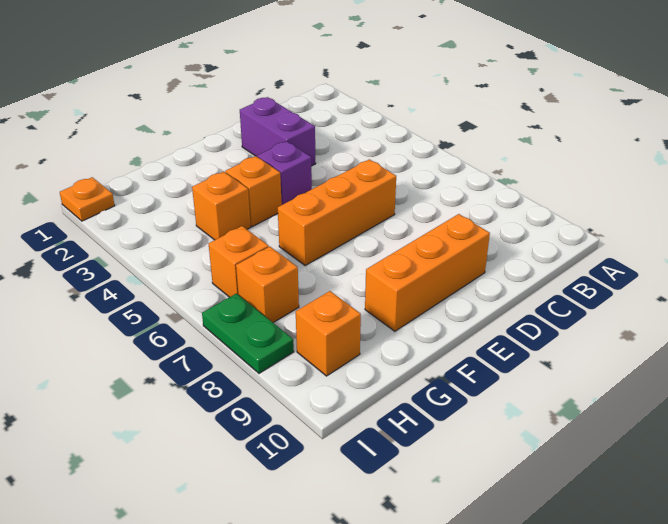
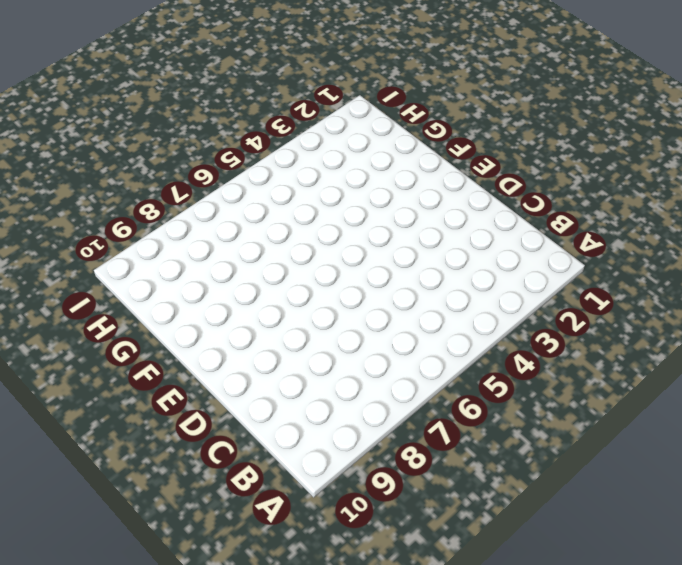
none -> purple brick D2:D3 level 1
none -> orange brick D6:F6 level 1

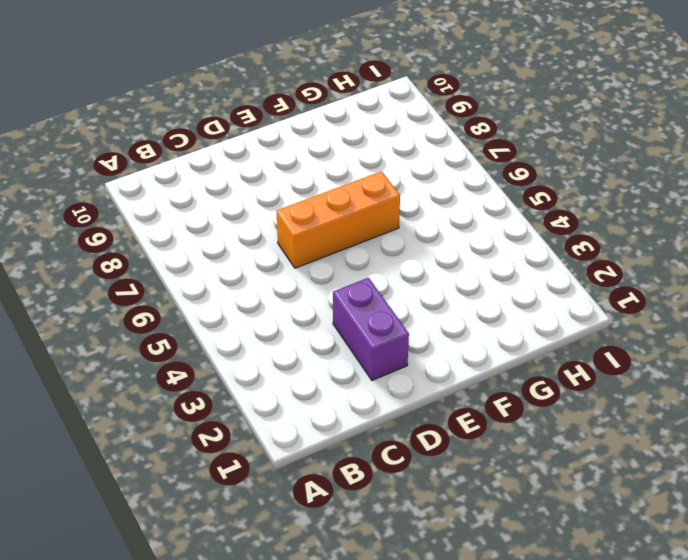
none -> orange brick D9:F9 level 1
none -> purple brick E4 level 1

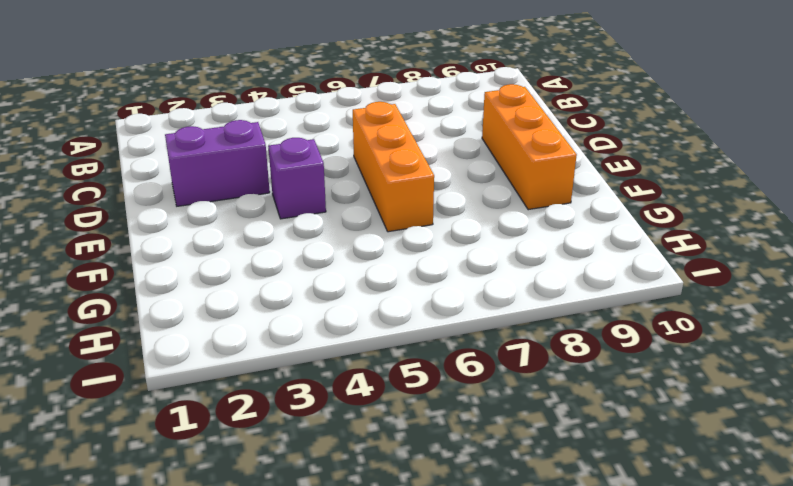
none -> orange brick F4 level 1
none -> orange brick G4 level 1

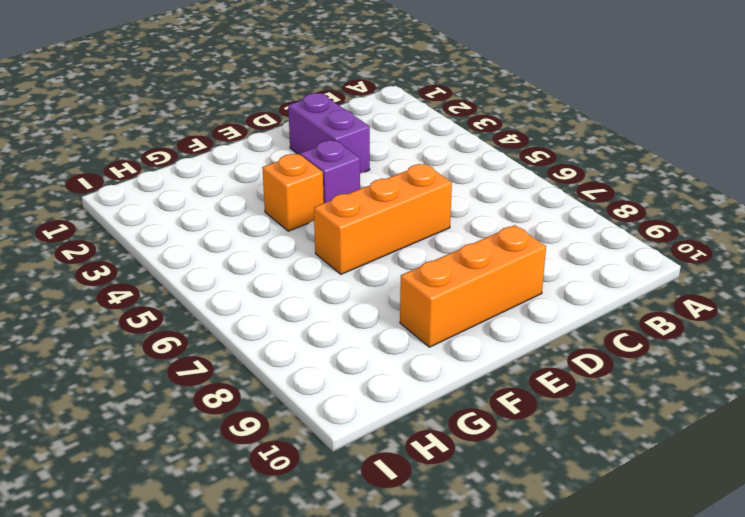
none -> orange brick G4 level 1
none -> orange brick H6 level 1

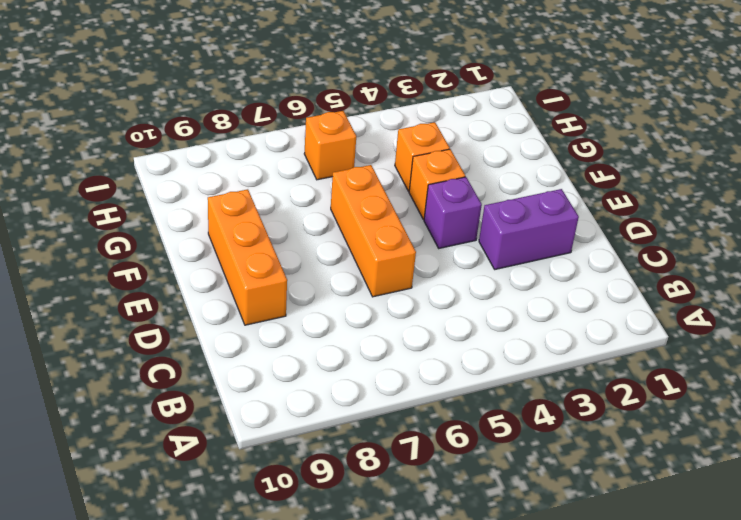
none -> orange brick H7 level 1
none -> orange brick H9 level 1

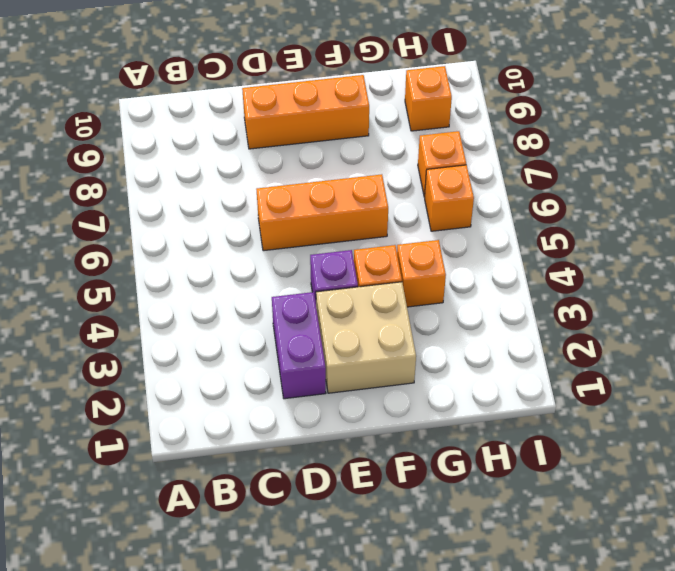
tan brick E2:F3 level 1 -> none
none -> orange plate I1 level 1
none -> green plate I7:I8 level 1

